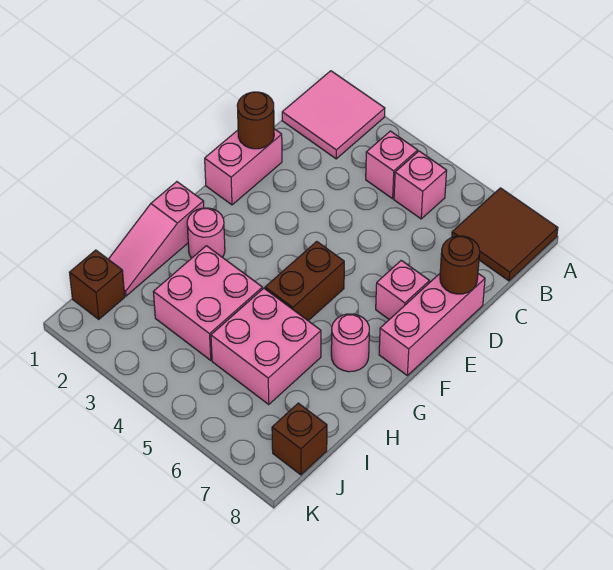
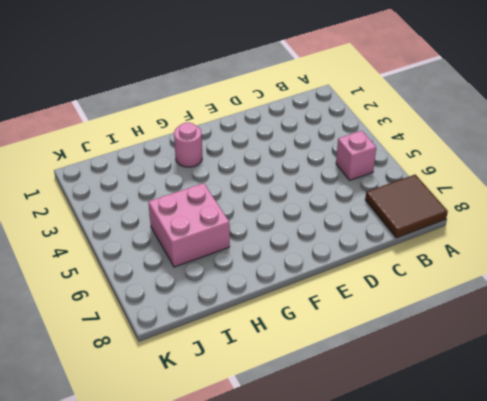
none -> pink tile A1:B2 level 1
none -> pink brick B4 level 1
none -> pink brick D1:E1 level 1

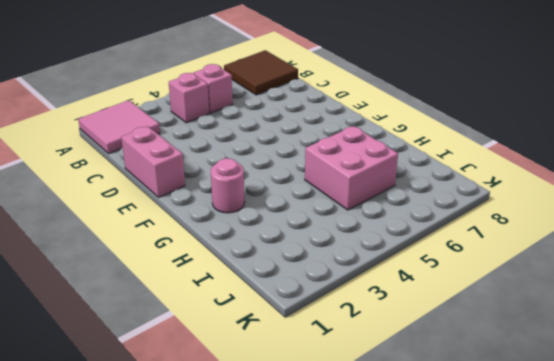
none -> pink brick D8:F8 level 1
none -> pink brick E7 level 1
none -> brown brick F5:G5 level 1

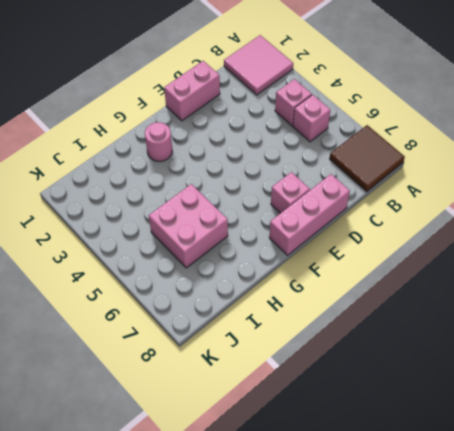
none -> brown brick F5:G5 level 1
none -> pink slope G1:I1 level 1 top G
none -> pink round brick G7 level 1

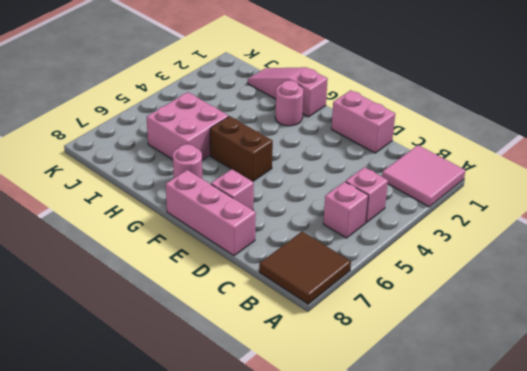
none -> pink brick H3:I4 level 1
none -> brown brick J1 level 1
none -> brown brick J8 level 1

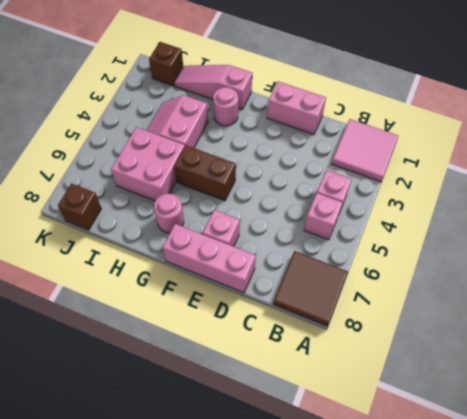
pink slope H3:I4 level 1 top H -> pink brick H3:I4 level 1
none -> brown round brick D1 level 2
none -> brown round brick D8 level 2

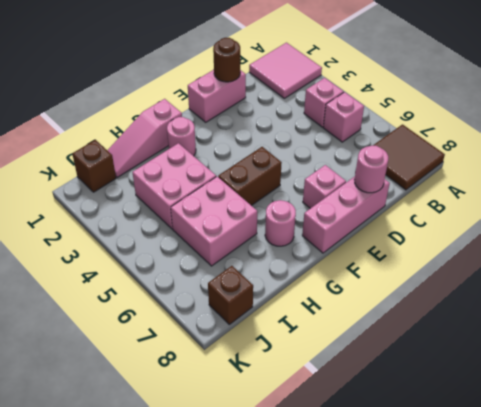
pink round brick D8 level 2 -> brown round brick D8 level 2

